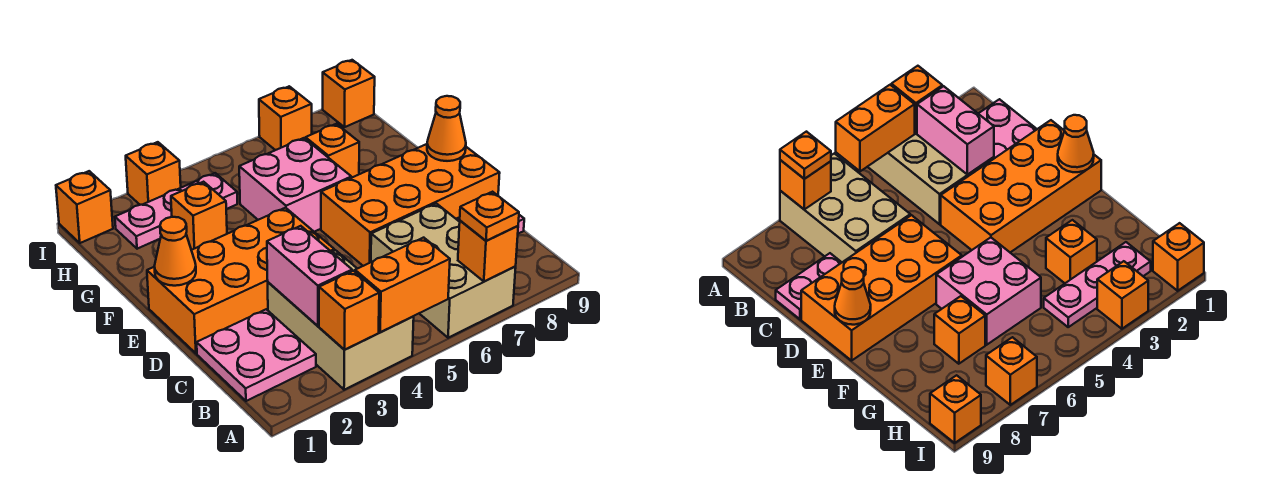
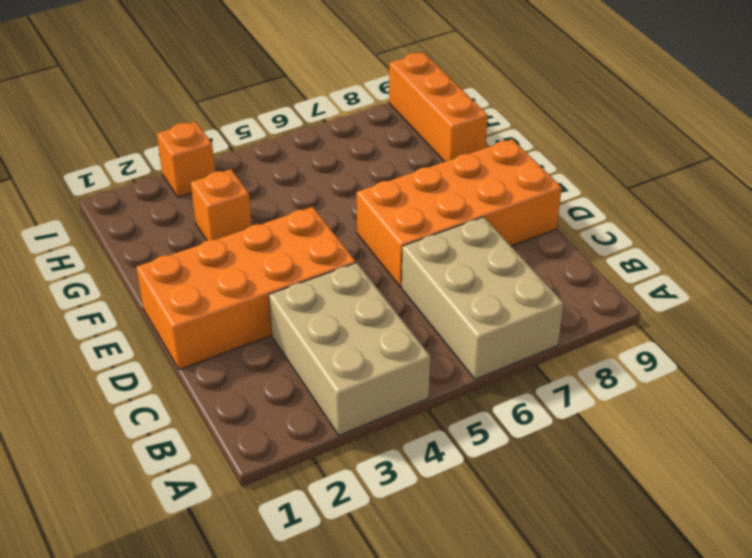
orange brick G9:I9 level 1 -> orange brick I9 level 1
none -> pink plate B1:C2 level 1
none -> pink plate C8:C9 level 1
none -> pink brick F5:G6 level 1

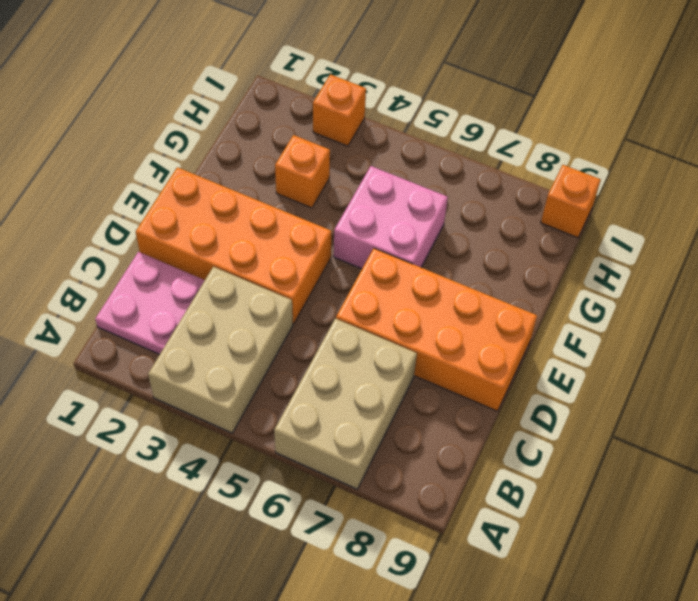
none -> pink plate C8:C9 level 1
none -> orange brick G7 level 1
none -> pink plate H2:H4 level 1

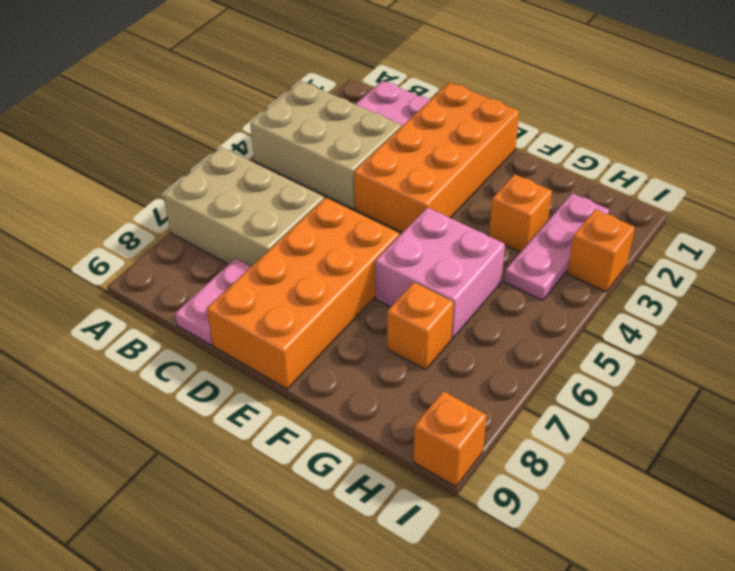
none -> orange brick I1 level 1
none -> orange brick I7 level 1
none -> orange brick A3 level 2

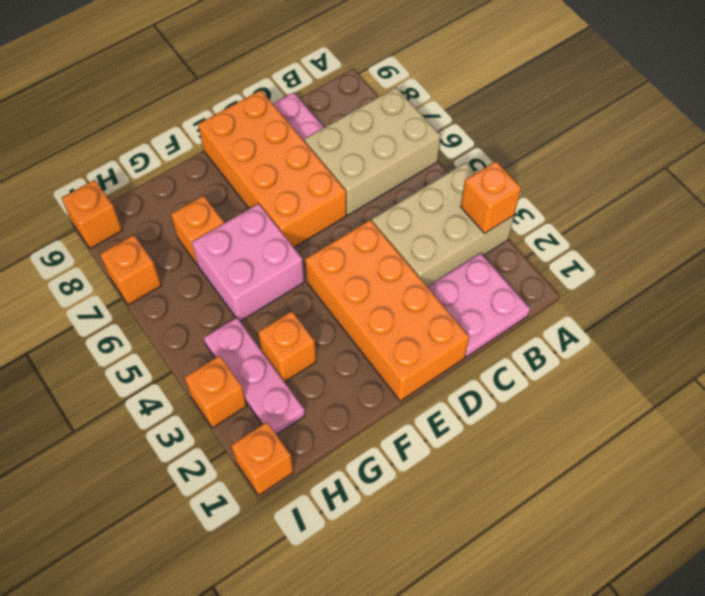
none -> orange brick A4:A5 level 2
none -> orange brick A7 level 2
none -> pink brick B3:C3 level 2

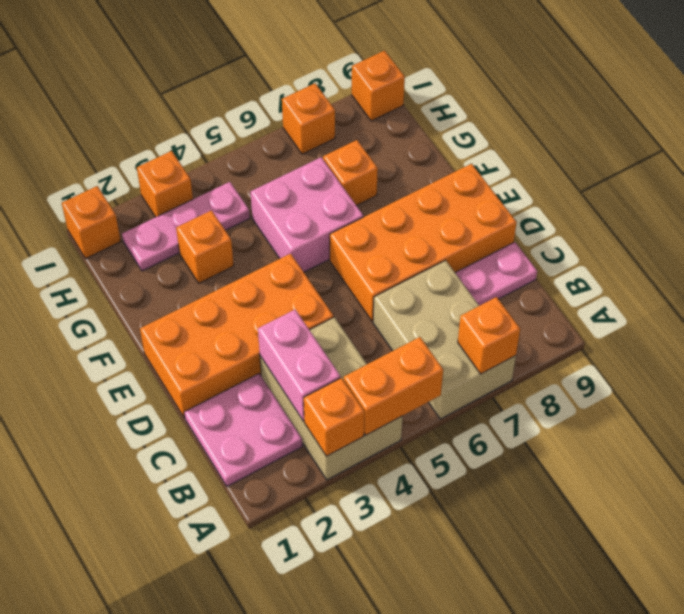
none -> orange cone E1 level 2
none -> orange cone E9 level 2
none -> orange plate A7 level 3

